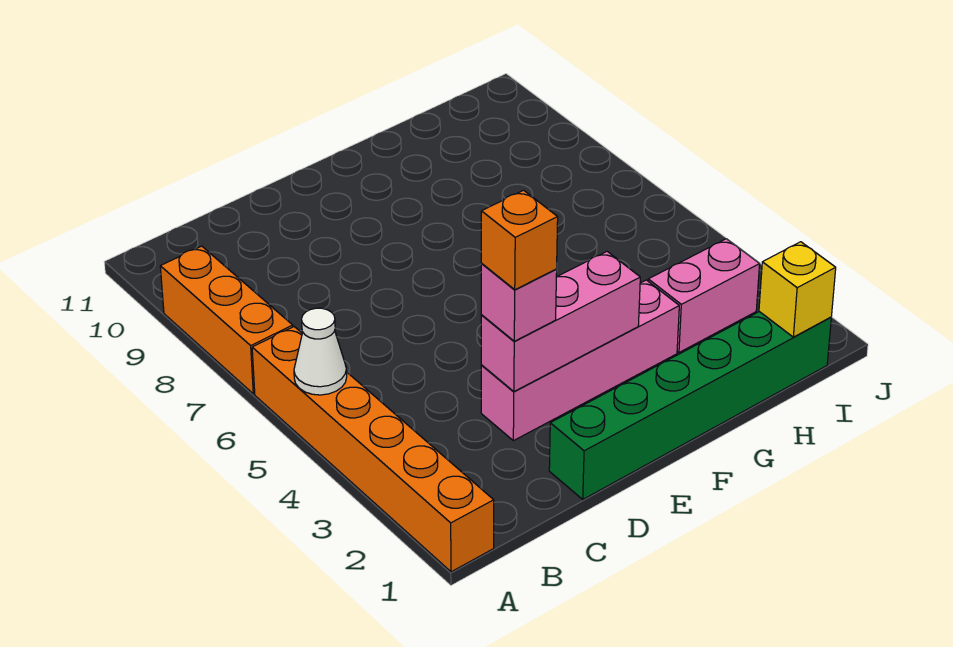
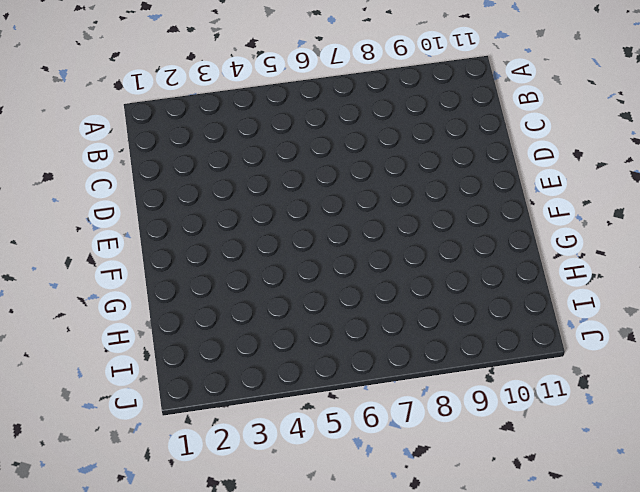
none -> orange brick A1:A6 level 1
none -> orange brick A7:A9 level 1

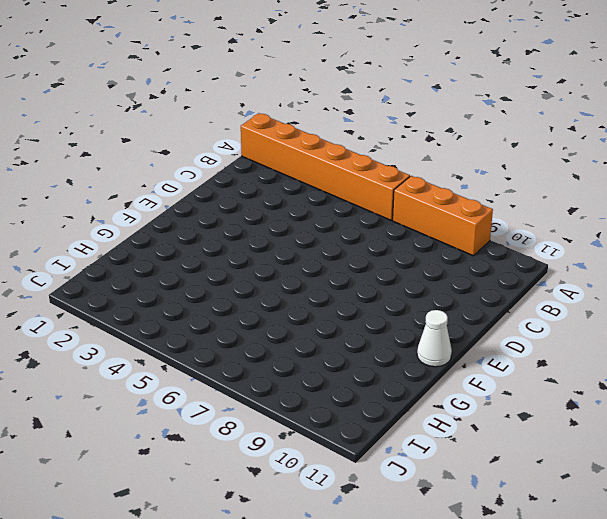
white cone F11 level 1 -> white cone A5 level 2
none -> green brick D1:I1 level 1
none -> pink brick D3:G3 level 1

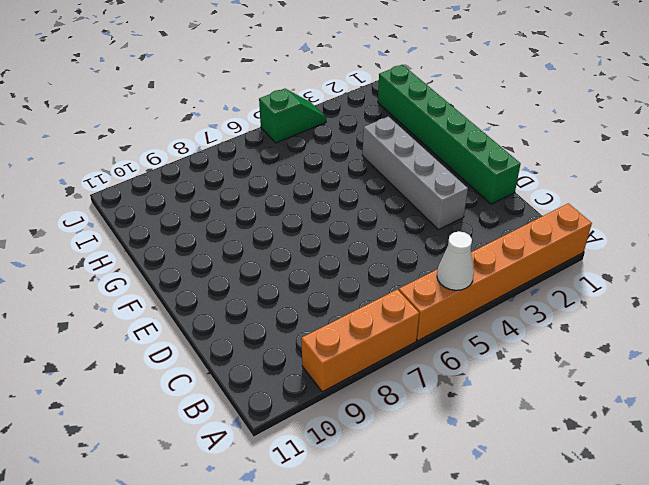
grey brick D3:G3 level 1 -> pink brick D3:G3 level 1
green slope J4:J5 level 1 top 5 -> none
none -> pink brick H3:I3 level 1
none -> pink brick D3:F3 level 2

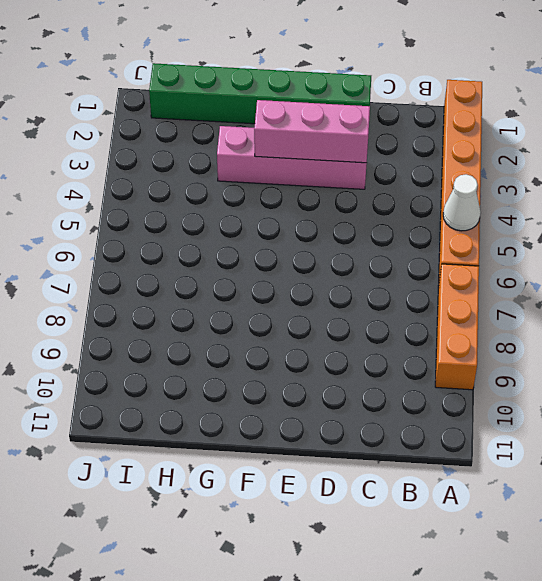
none -> pink brick H3:I3 level 1
none -> yellow brick I1 level 2

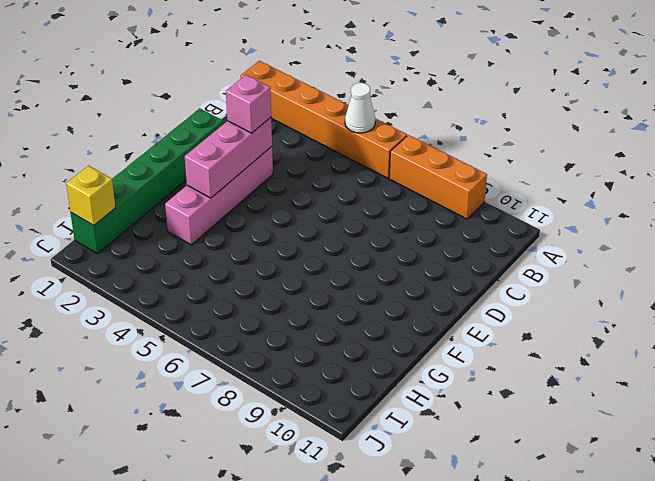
none -> pink brick H3:I3 level 1
none -> orange brick D3 level 4

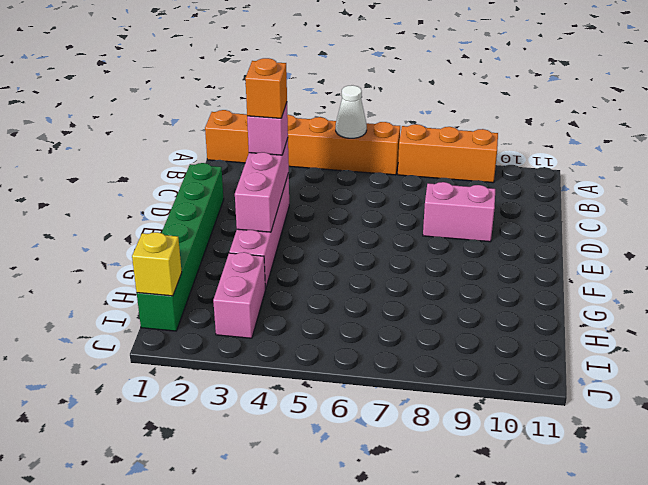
pink brick D8:D9 level 1 -> none

